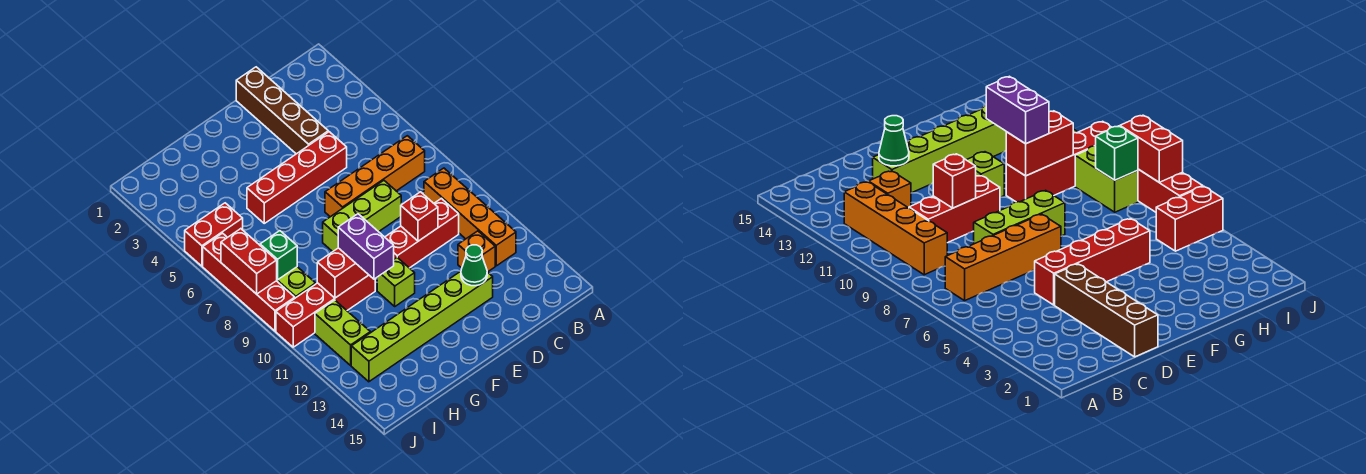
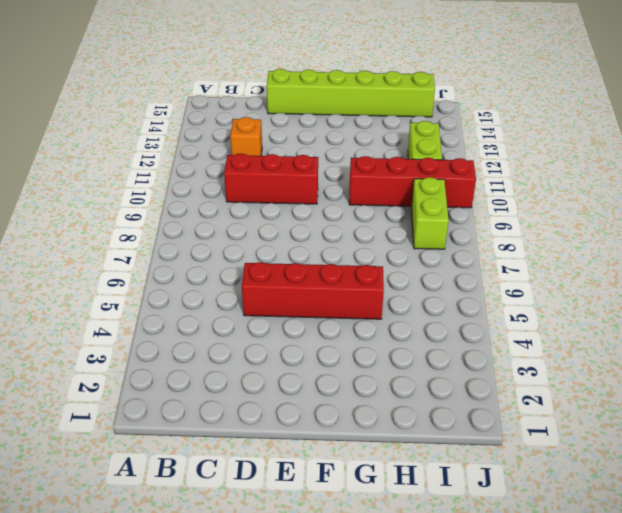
lime brick D15:I15 level 1 -> lime brick D13:I13 level 1
none -> orange brick B7:E7 level 1
none -> orange brick B9:B12 level 1
none -> brown brick D1:D4 level 1

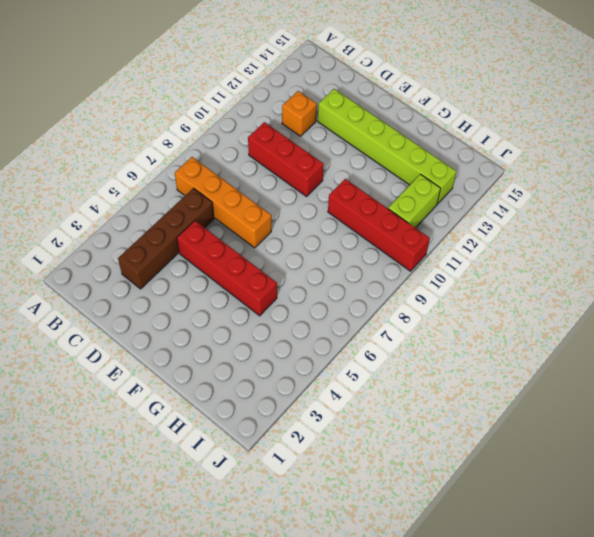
brown brick C3:C6 level 1 -> brown brick D1:D4 level 1
none -> orange brick B9:B12 level 1
none -> lime brick D8:F8 level 1
none -> lime brick F11 level 1

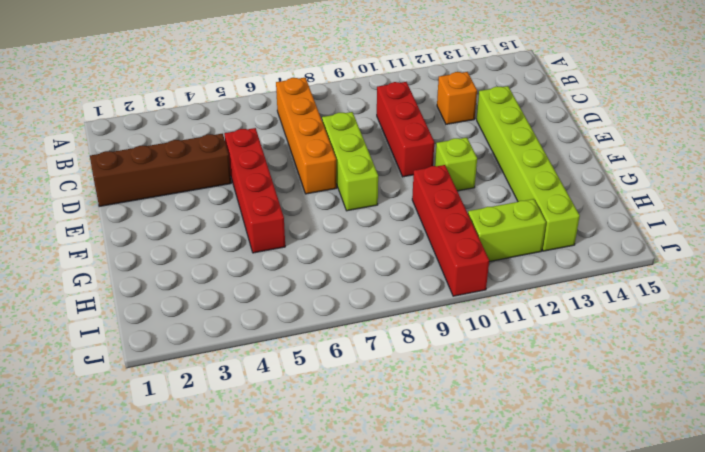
none -> orange brick B9:B12 level 1
none -> red brick I5:J5 level 1
none -> lime brick I8:I9 level 1

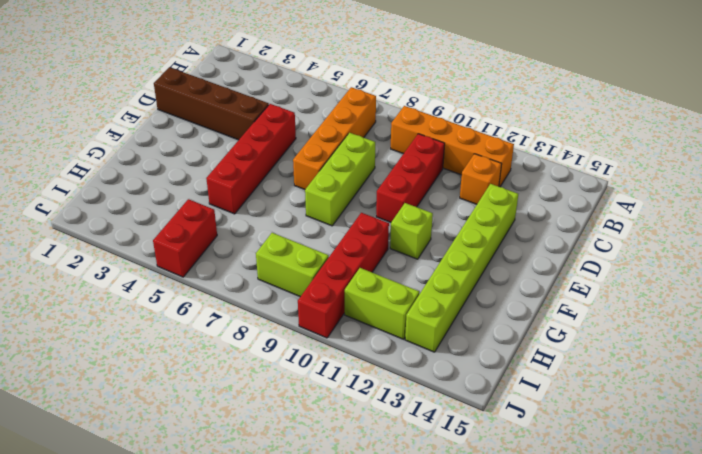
none -> red brick J6:J9 level 1
none -> red brick D10 level 2
none -> green cone D13 level 2

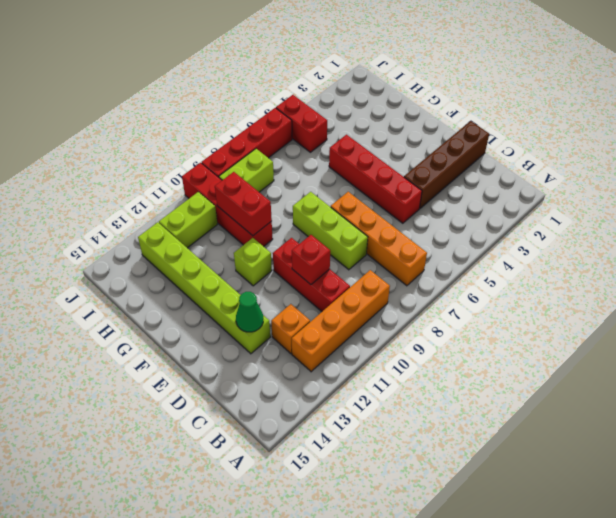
none -> green brick I8 level 2
none -> red brick J7:J8 level 2
none -> purple brick G10:G11 level 3

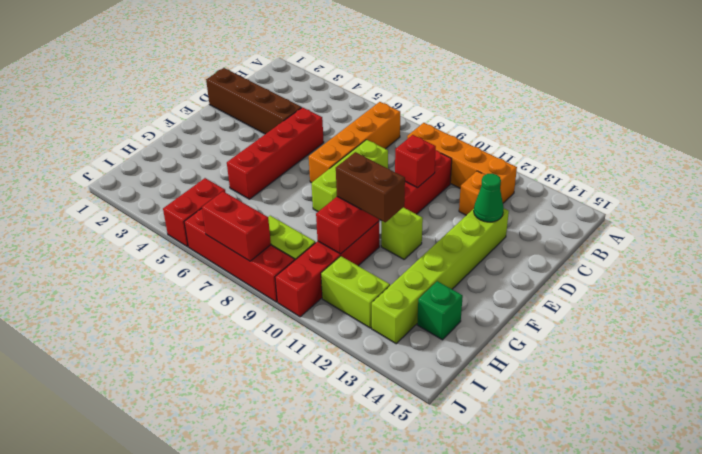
brown brick G10:G11 level 3 -> purple brick G10:G11 level 3
green brick H14 level 1 -> green brick I8 level 2

